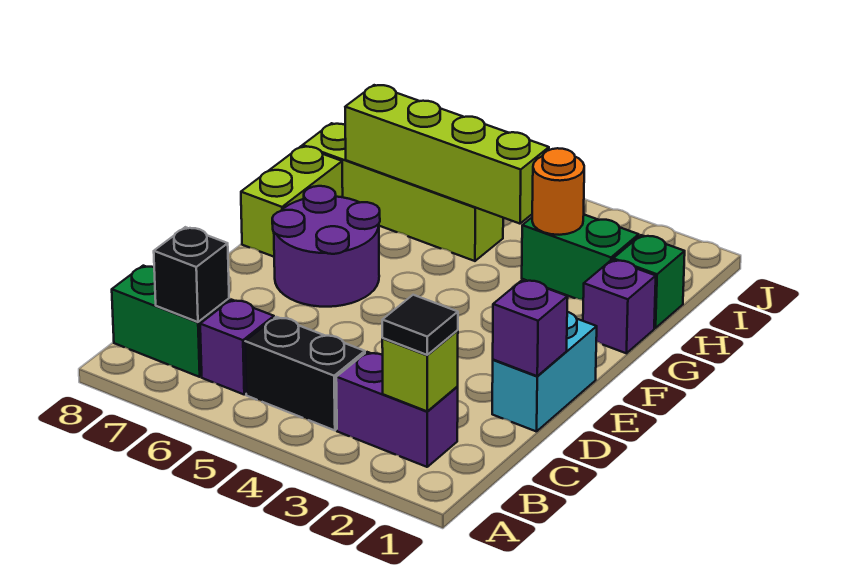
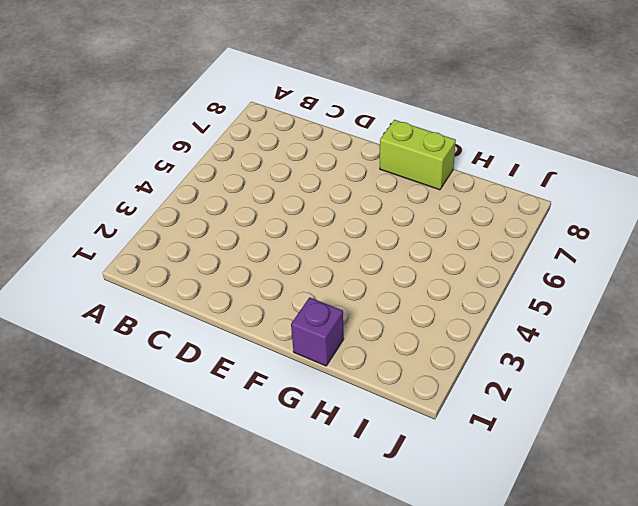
none -> purple brick B2:B3 level 1
none -> black brick B4:B5 level 1
none -> purple brick B6 level 1

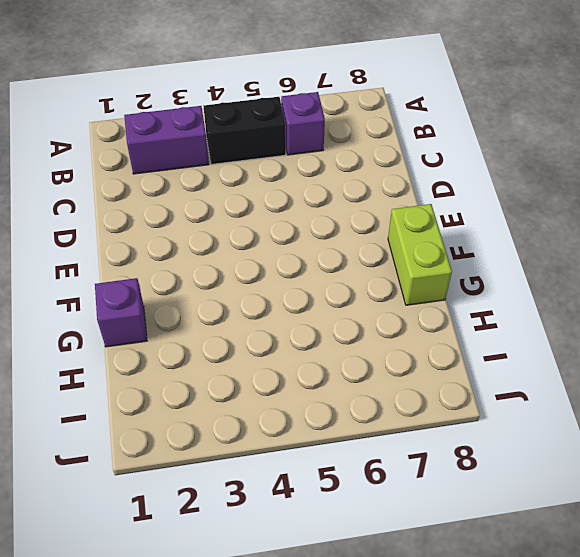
none -> green brick B7:B8 level 1
none -> cyan brick D1:E1 level 1
none -> purple round brick E6:F7 level 1

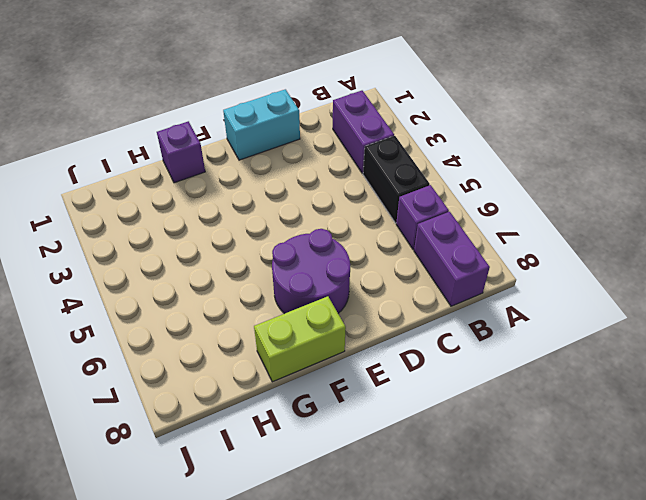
purple brick B7:B8 level 1 -> green brick B7:B8 level 1
none -> green brick H1 level 1
none -> green brick H2:H3 level 1
none -> lime brick H5:H8 level 1

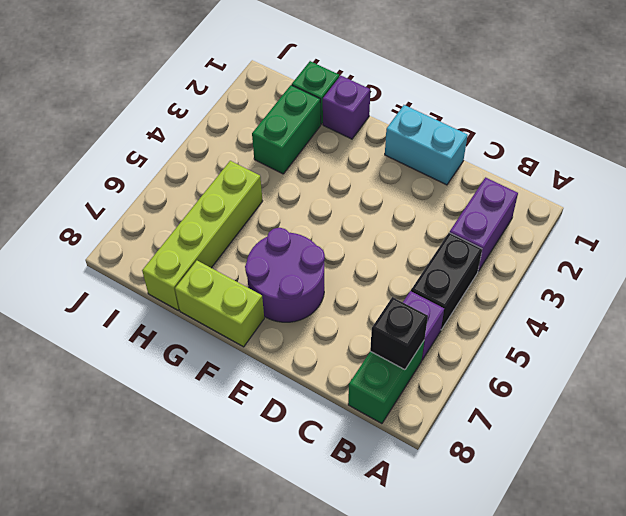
none -> lime brick B2 level 2
none -> purple brick D1 level 2
none -> orange round brick H3 level 2

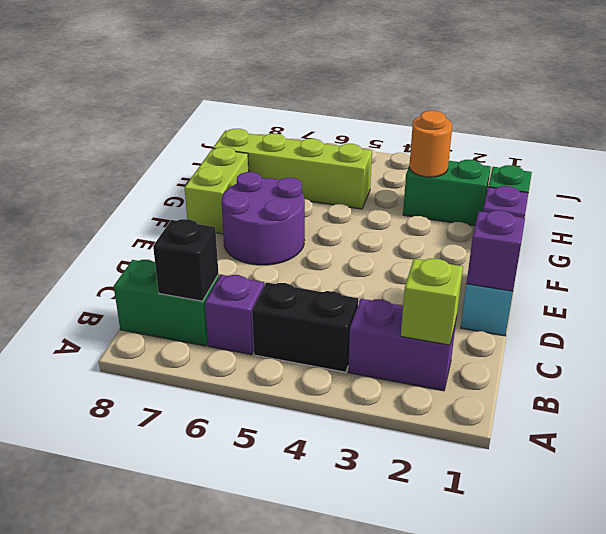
none -> lime brick H4:H7 level 2
none -> black tile B2 level 3

